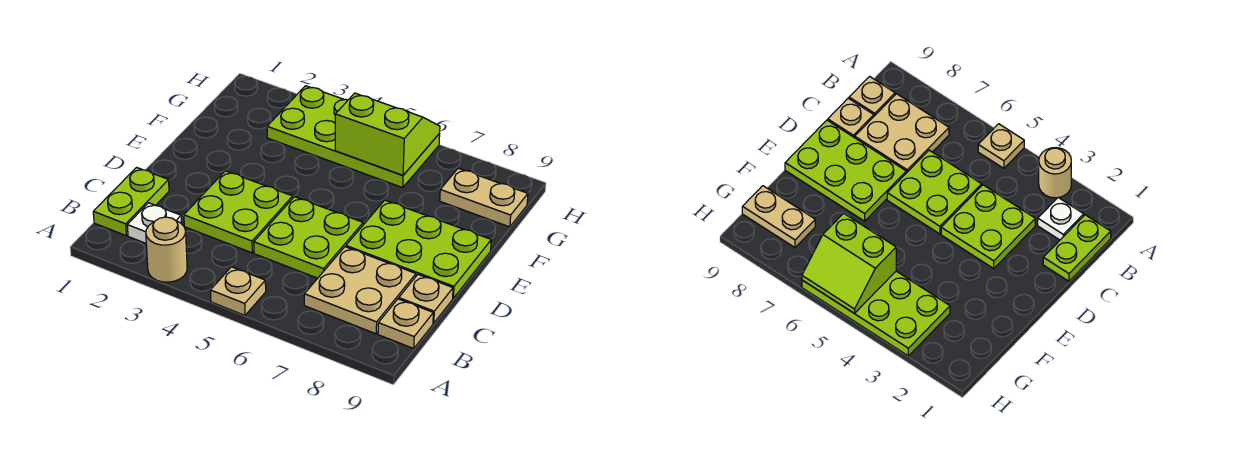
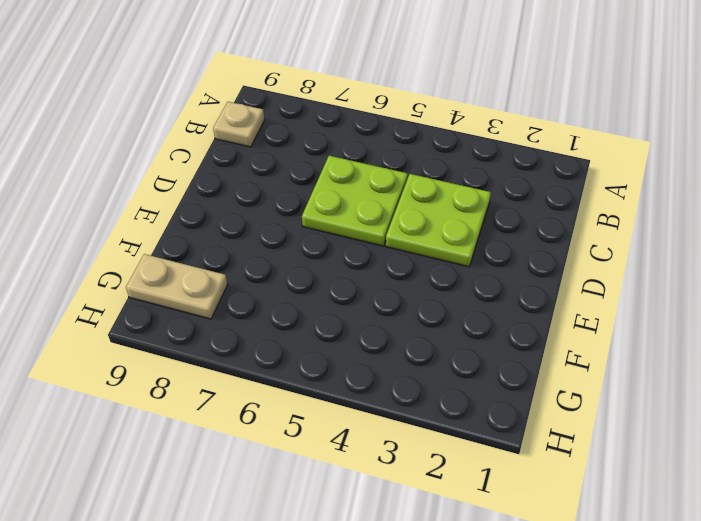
none -> tan round brick A3 level 1
none -> tan plate A5 level 1
none -> lime plate B1:C1 level 1

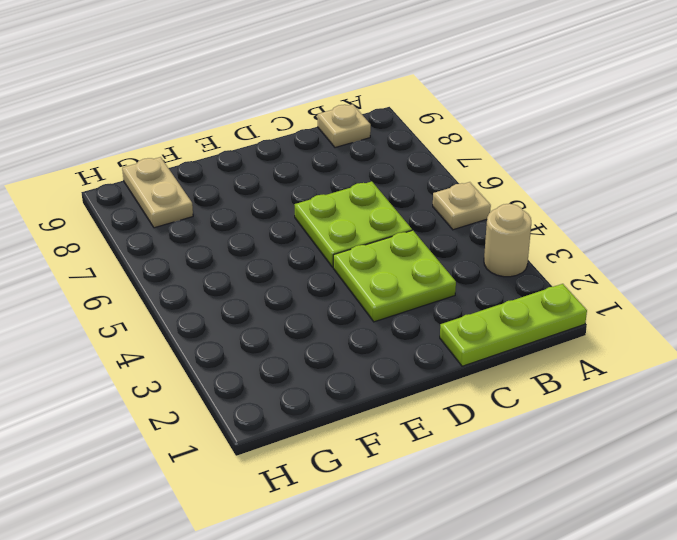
lime plate A1:C1 level 1 -> lime plate B1:C1 level 1
none -> white plate B2 level 1
none -> tan plate B7:C8 level 1
none -> tan plate C9 level 1

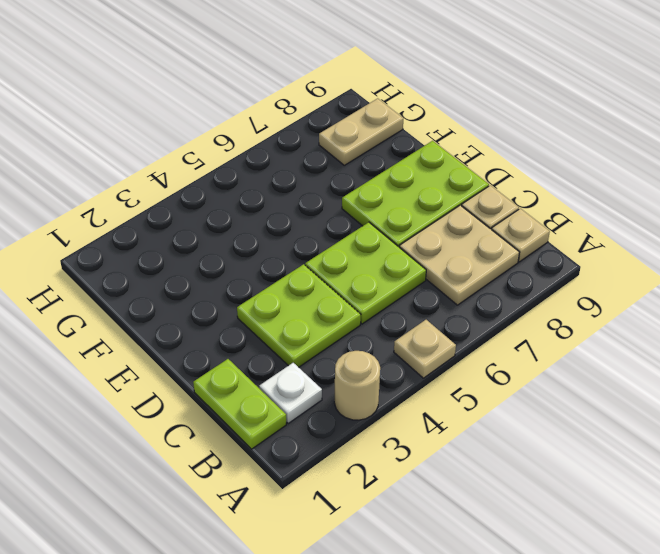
none -> lime plate G3:H6 level 1
none -> lime slope G5:H6 level 2 top G

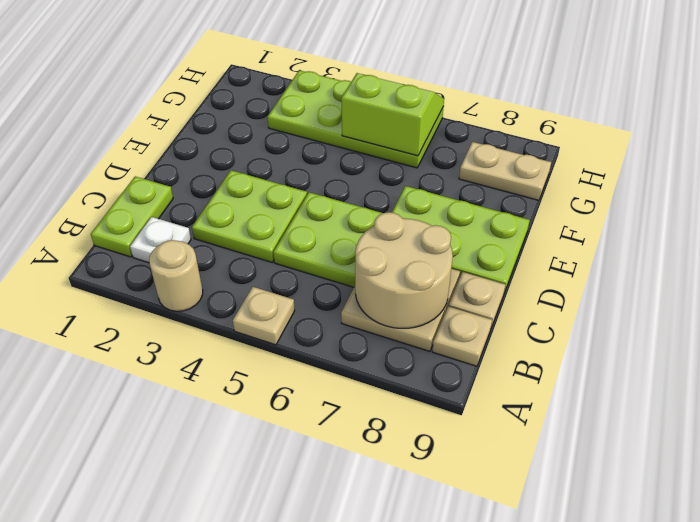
tan round brick B7:C8 level 2 -> none

